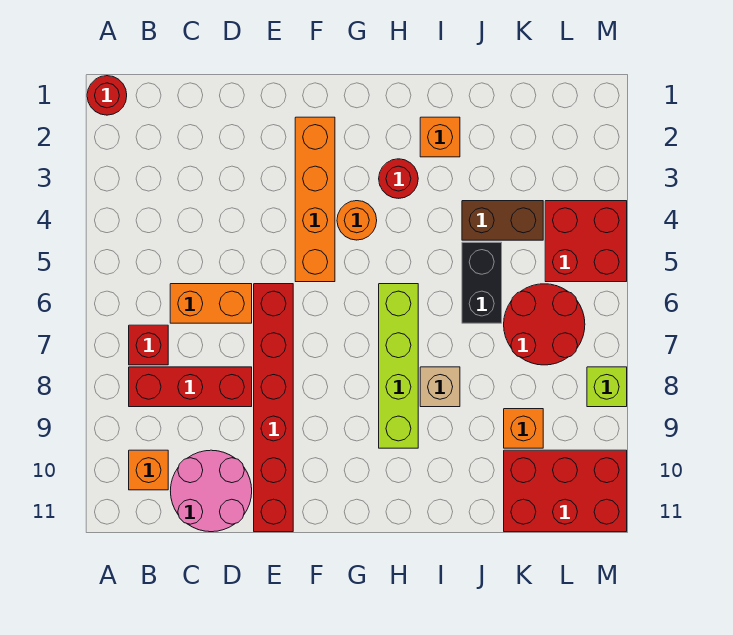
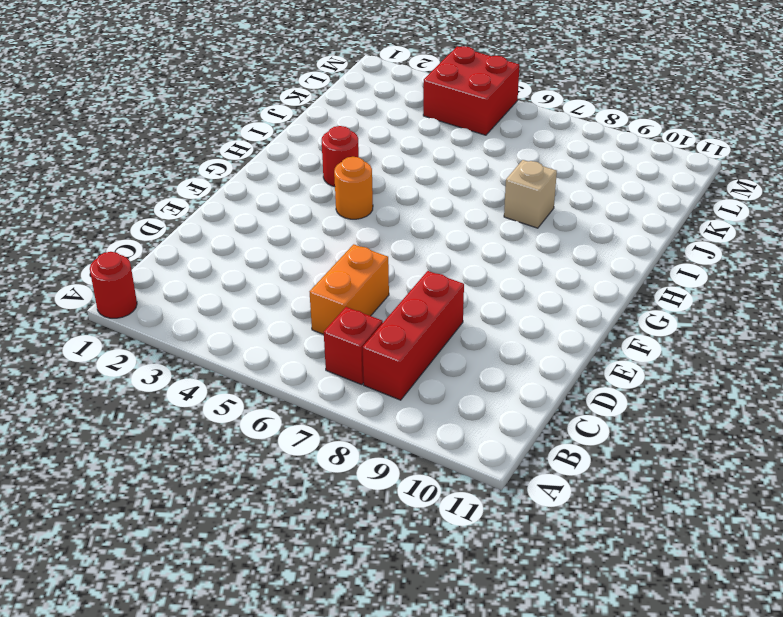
none -> orange brick B10 level 1
none -> pink round brick C10:D11 level 1
none -> red brick E6:E11 level 1

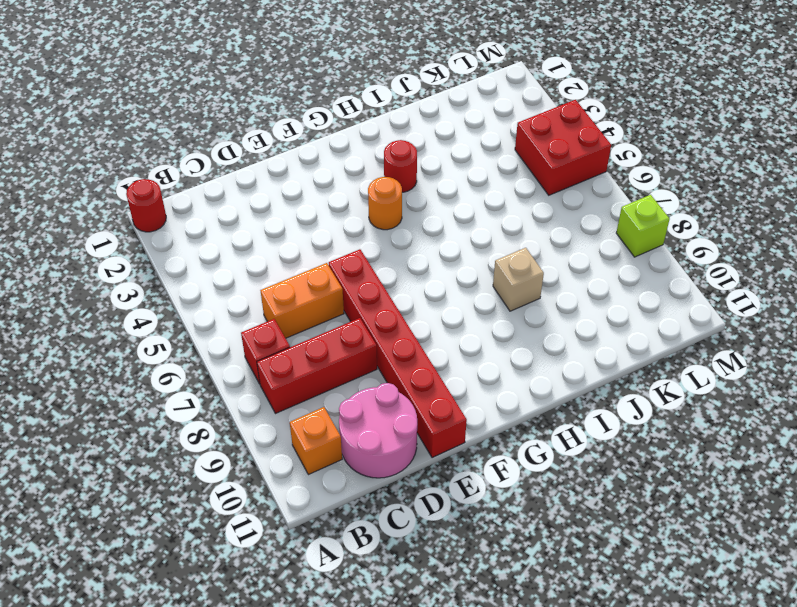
none -> orange brick F2:F5 level 1
none -> lime brick H6:H9 level 1
none -> orange brick I2 level 1

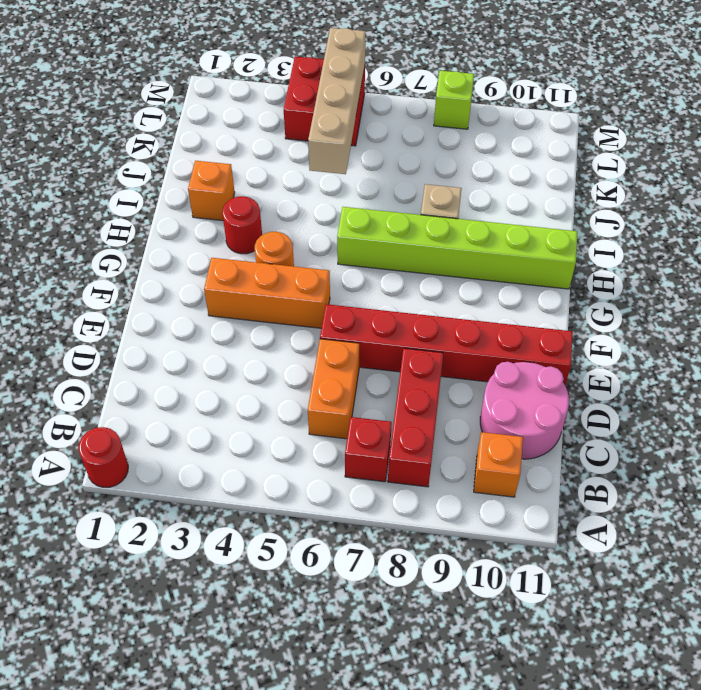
orange brick F3:F5 level 1 -> orange brick F2:F5 level 1
lime brick H6:H11 level 1 -> lime brick H6:H9 level 1
tan brick J5:M5 level 2 -> none
none -> brown brick J4:K4 level 1
none -> black brick J5:J6 level 1
none -> red round brick K6:L7 level 1

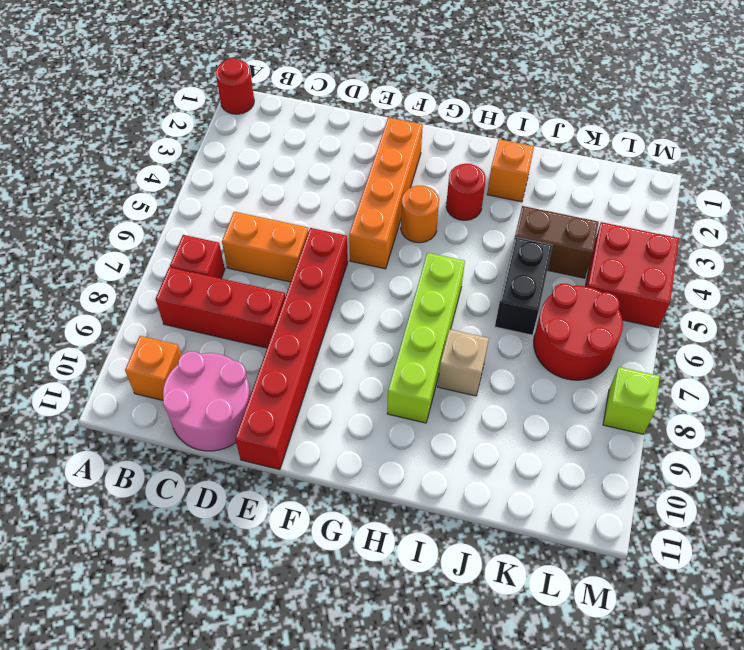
none -> orange brick K9 level 1
none -> red brick K10:M11 level 1

